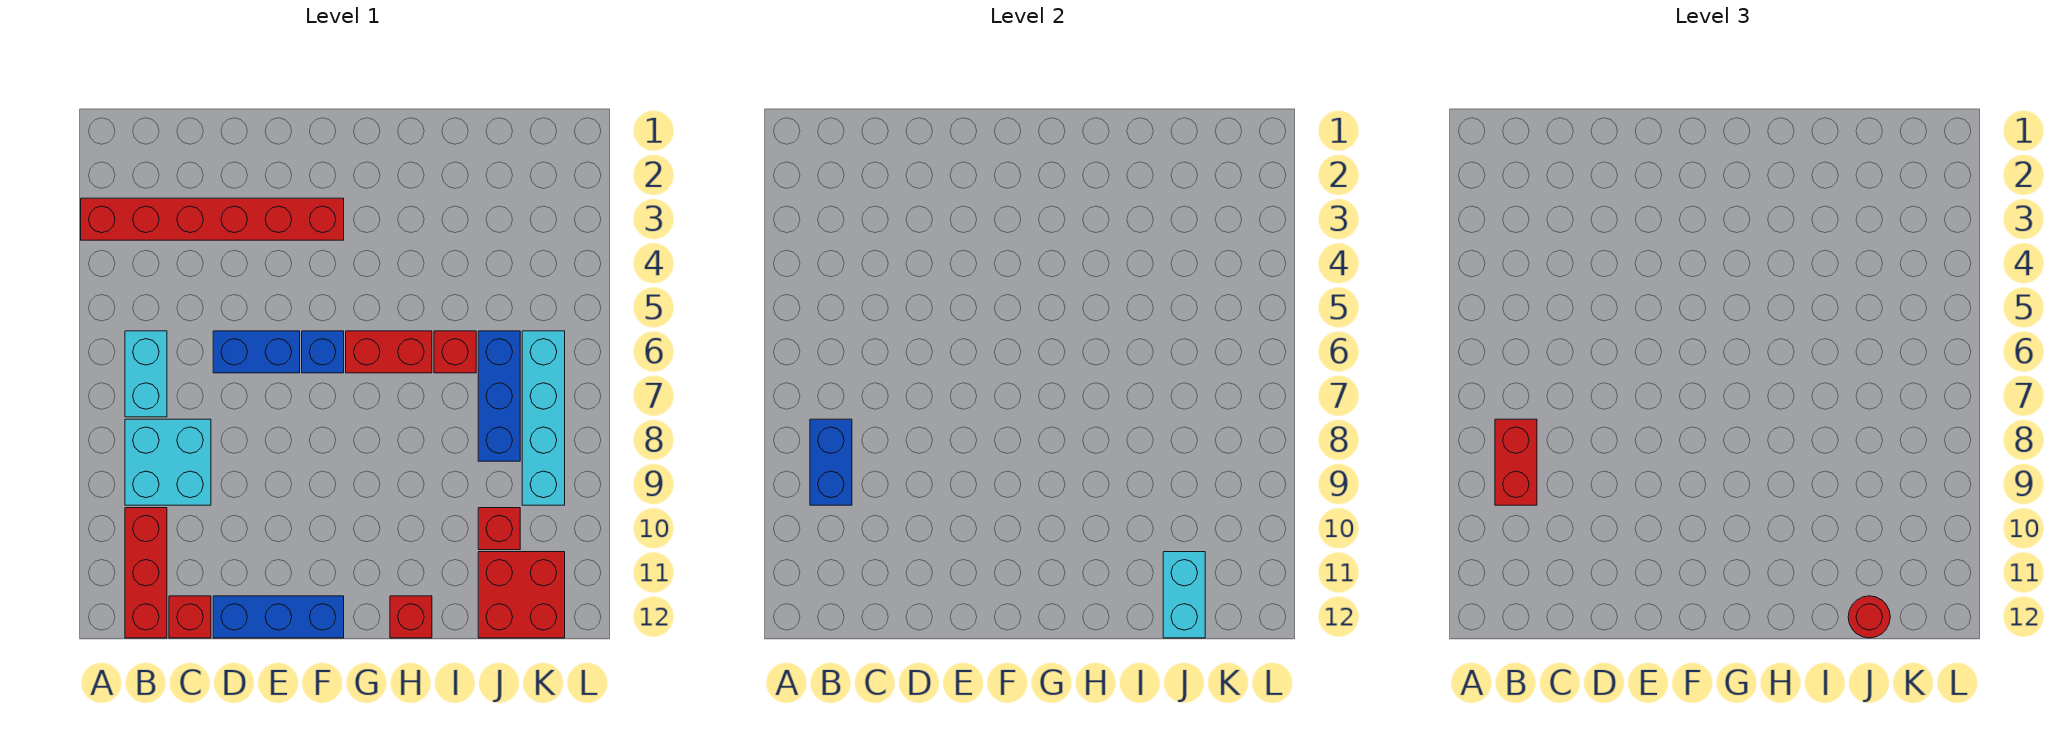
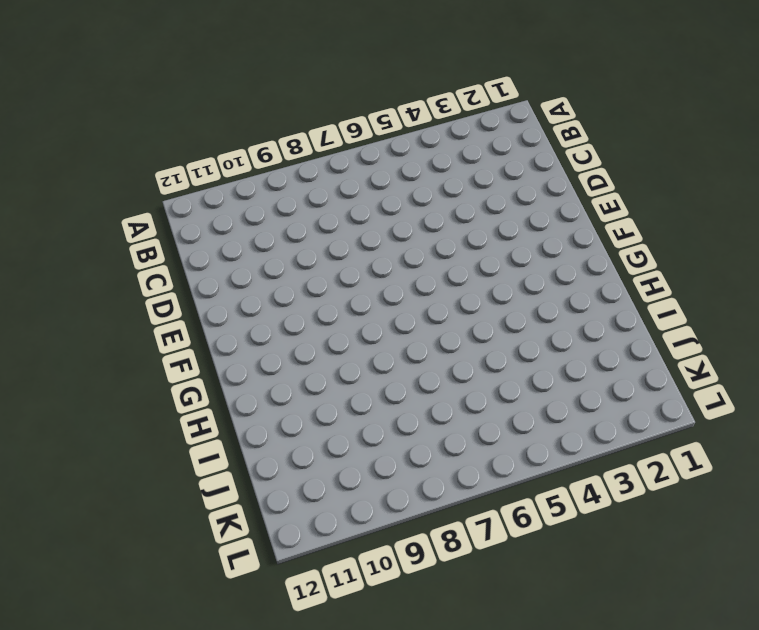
none -> red brick A3:F3 level 1
none -> cyan brick B6:B7 level 1
none -> cyan brick B8:C9 level 1

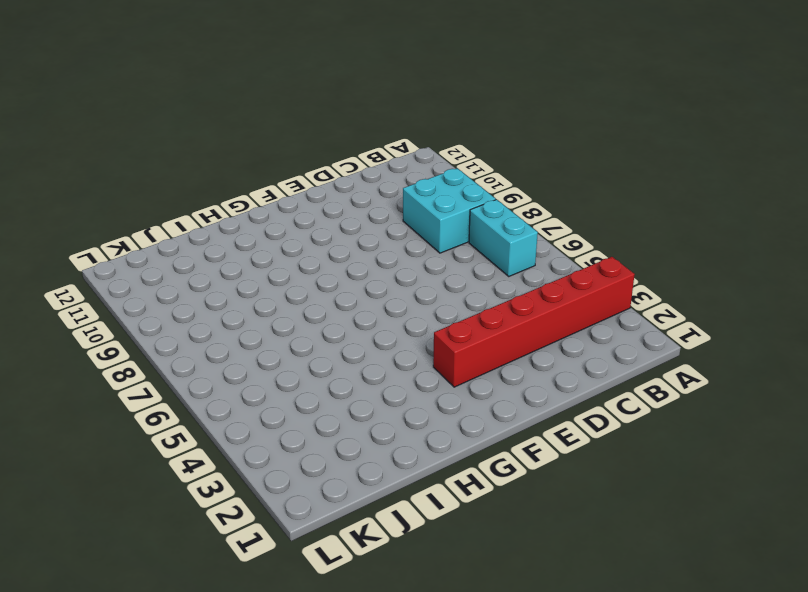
none -> red brick B10:B12 level 1
none -> red brick C12 level 1
none -> blue brick D6:E6 level 1

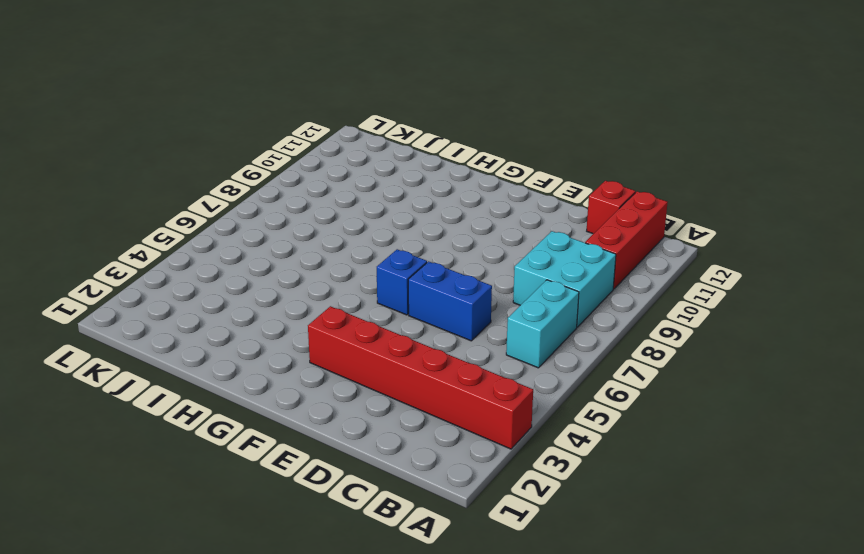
none -> blue brick D12:F12 level 1
none -> red brick G6:H6 level 1
none -> red brick H12 level 1

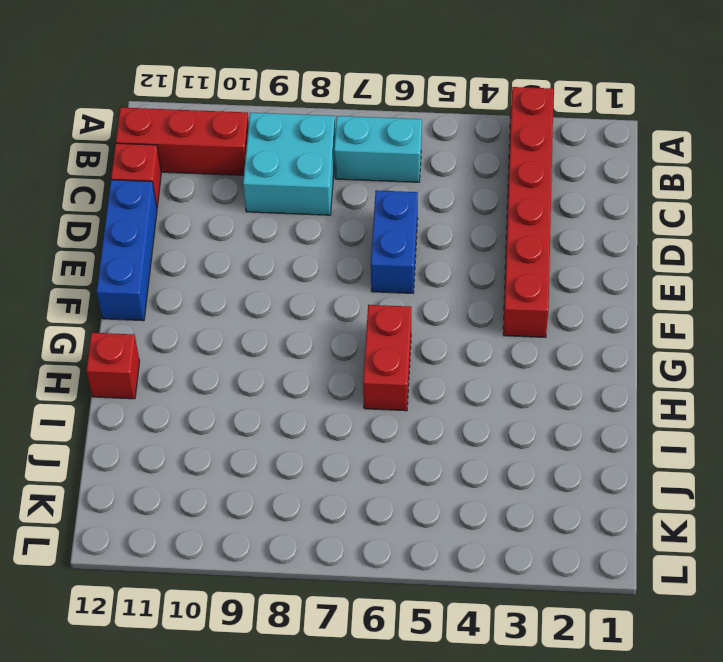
none -> blue brick F6 level 1
none -> red brick I6 level 1
none -> blue brick J6:J8 level 1

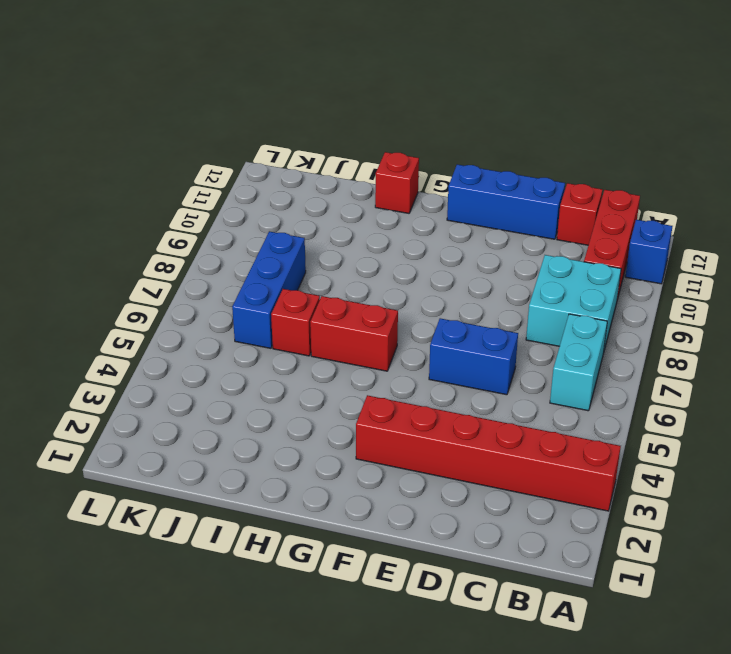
blue brick A11 level 1 -> blue brick F6 level 1
none -> red brick J10 level 1
none -> red brick J11:K12 level 1
none -> cyan brick K6:K9 level 1

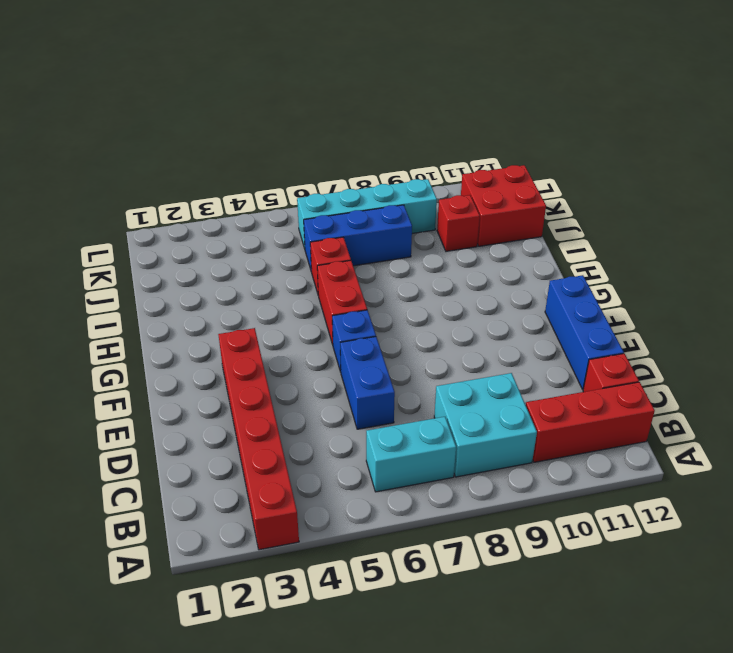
none -> red brick H12 level 1
none -> blue brick B8:B9 level 2
none -> cyan brick J11:J12 level 2

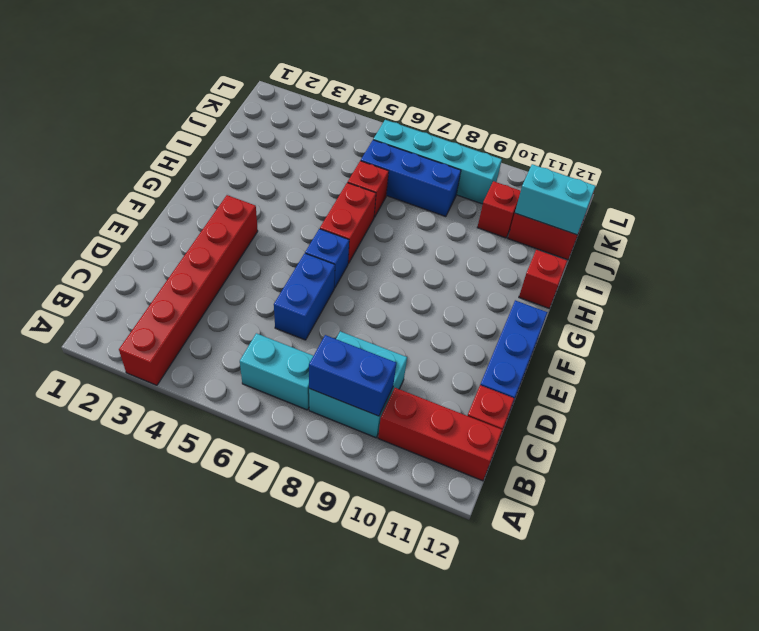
none -> red brick B8:B9 level 3
none -> red round brick J12 level 3

